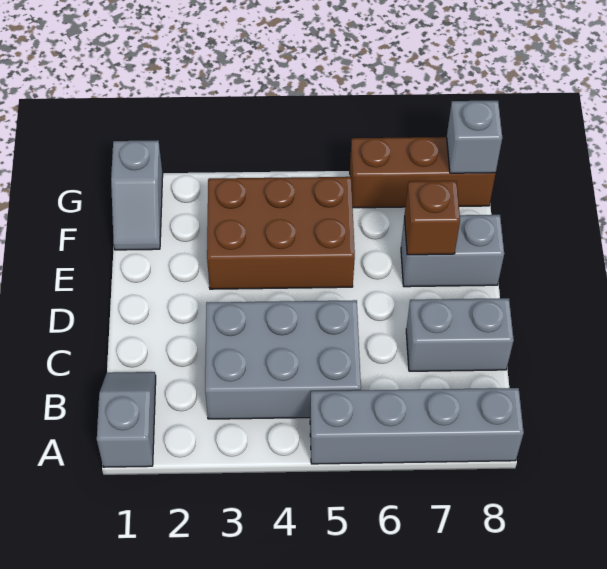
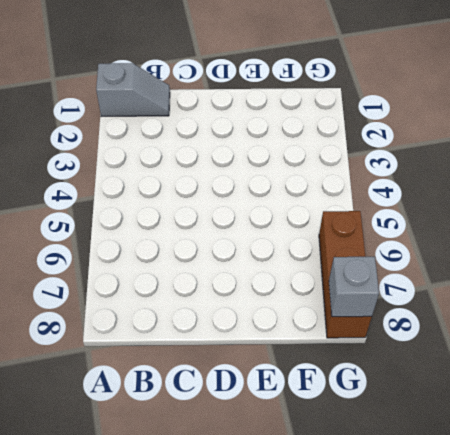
none -> grey brick A5:A8 level 1
none -> grey brick B3:C5 level 1

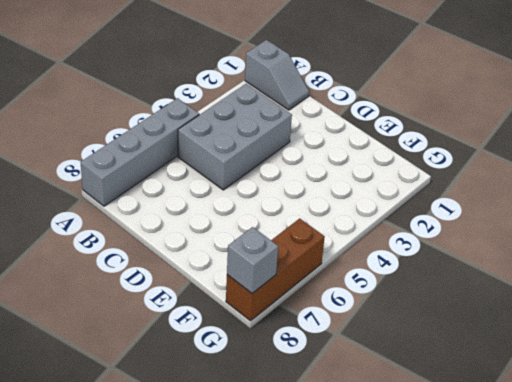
none -> grey brick C7:C8 level 1
none -> brown brick E3:F5 level 1

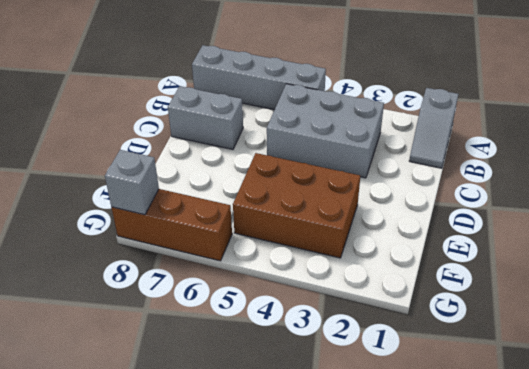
none -> grey brick E7:E8 level 1
none -> grey slope F1:G1 level 1 top G

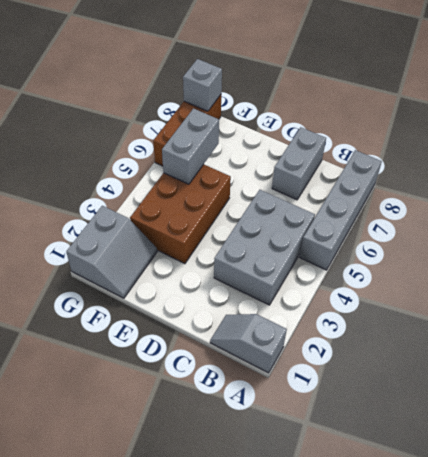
grey slope F1:G2 level 1 top G -> grey slope F1:G1 level 1 top G
grey brick F5:F6 level 2 -> grey brick E7:E8 level 1
none -> brown brick E7 level 2

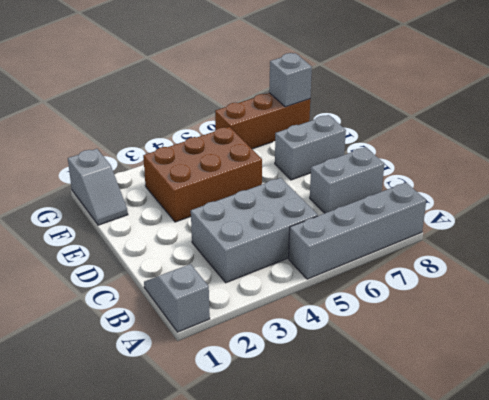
none -> brown brick E7 level 2

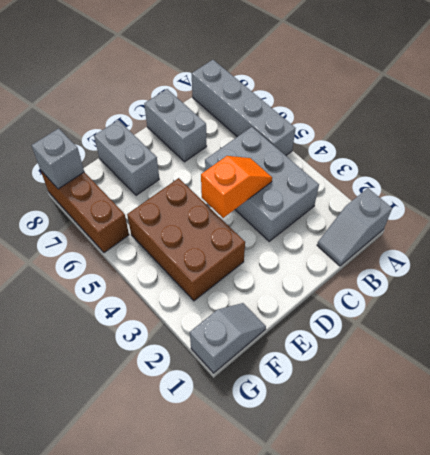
orange slope C4:D4 level 2 top D -> none
none -> brown brick E7 level 2

